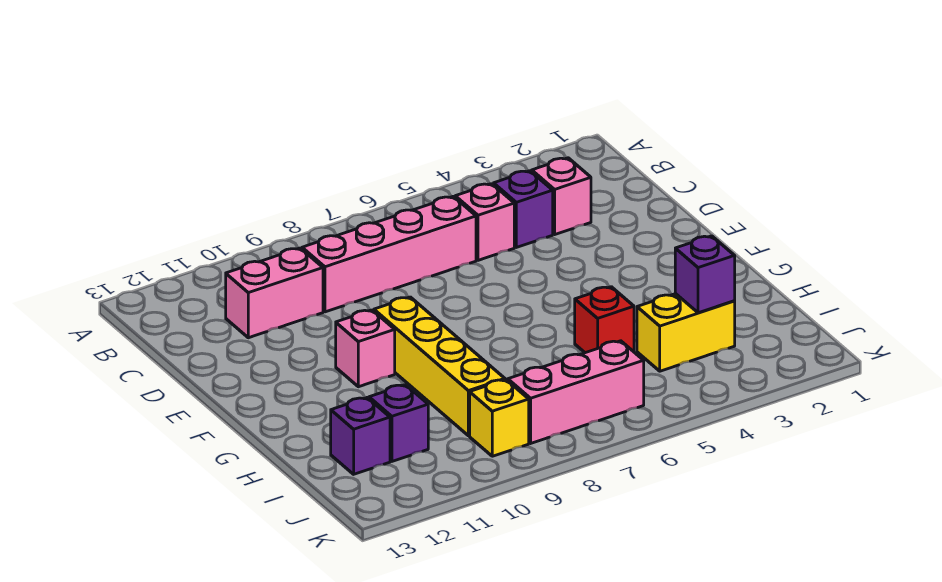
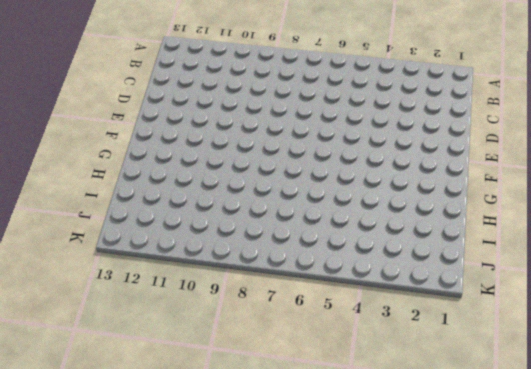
none -> pink brick C3 level 1
none -> purple brick C4 level 1
none -> pink brick C5 level 1

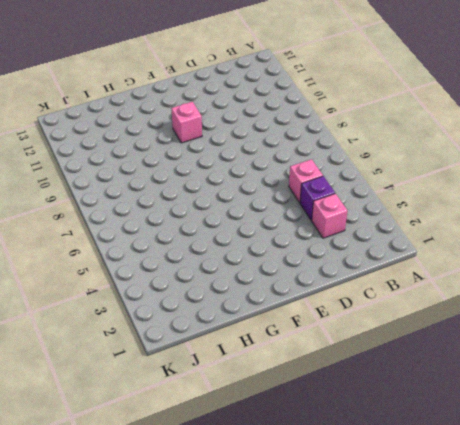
none -> pink brick C6:C9 level 1
none -> pink brick C10:C11 level 1
none -> yellow brick F9:I9 level 1

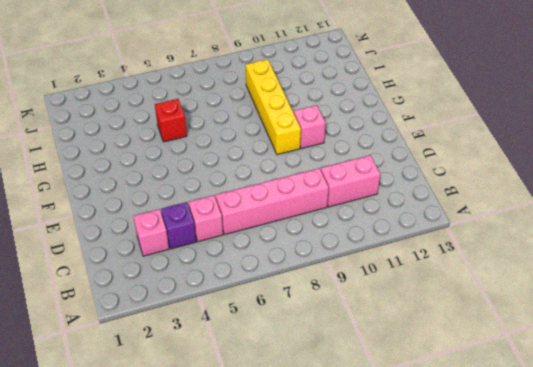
none -> yellow brick I3:I4 level 1
none -> purple brick I11 level 1
none -> purple brick I12 level 1

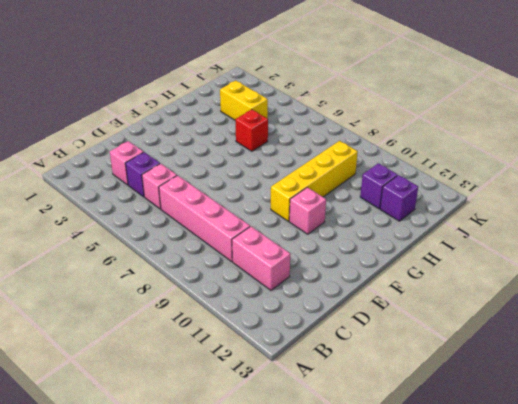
none -> pink brick J6:J8 level 1
none -> yellow brick J9 level 1
none -> purple brick I3 level 2

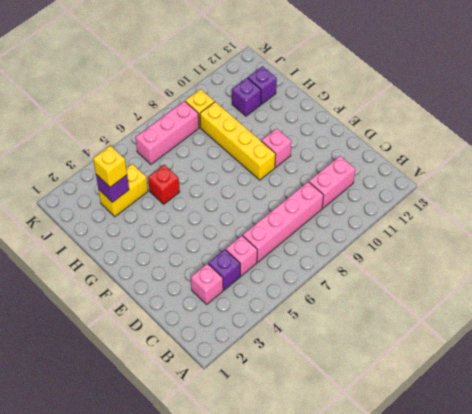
yellow brick I3 level 3 -> none

